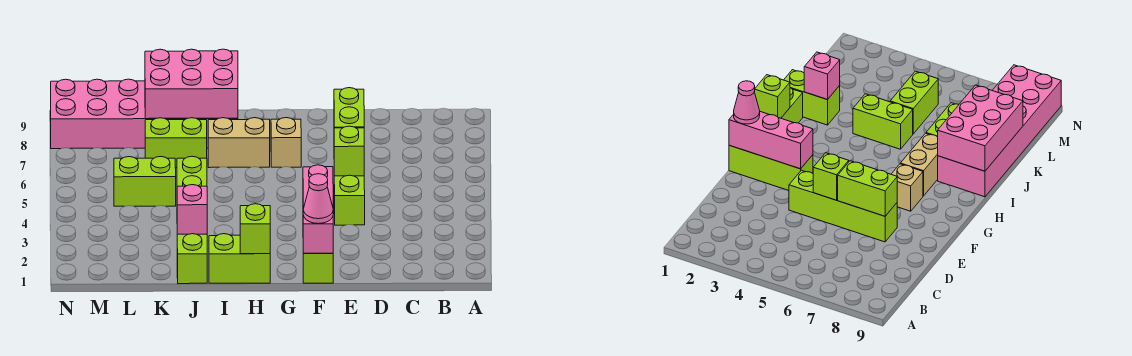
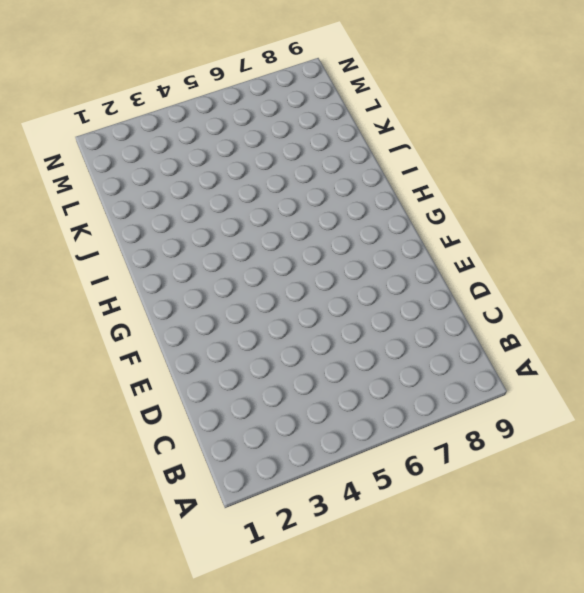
none -> lime brick E4:E7 level 1
none -> lime brick F1:F3 level 1
none -> tan brick G7 level 1

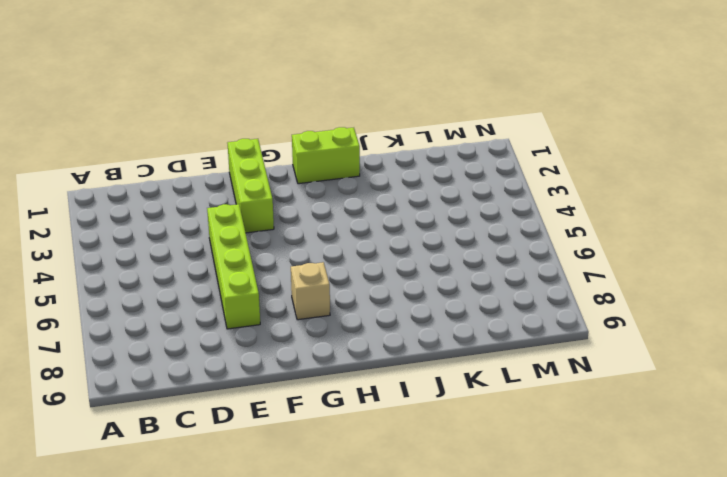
none -> tan brick H7:I7 level 1
none -> pink brick I8:N9 level 1
none -> lime brick J1:J2 level 1

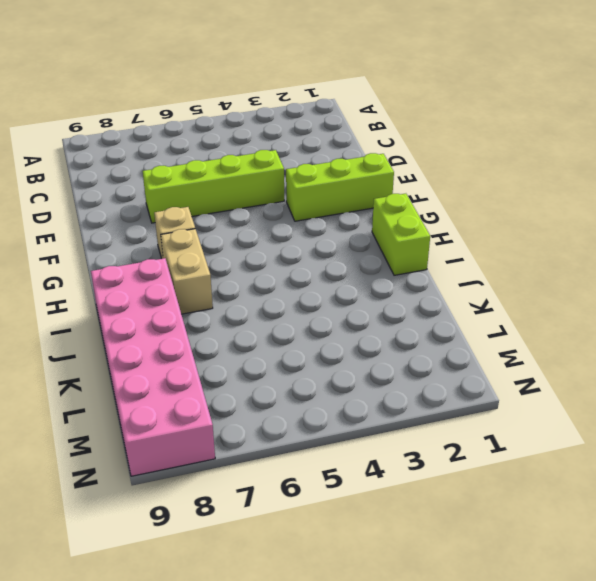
none -> lime brick J1:J2 level 1
none -> lime brick J4:J5 level 1
none -> lime brick J7:K7 level 1

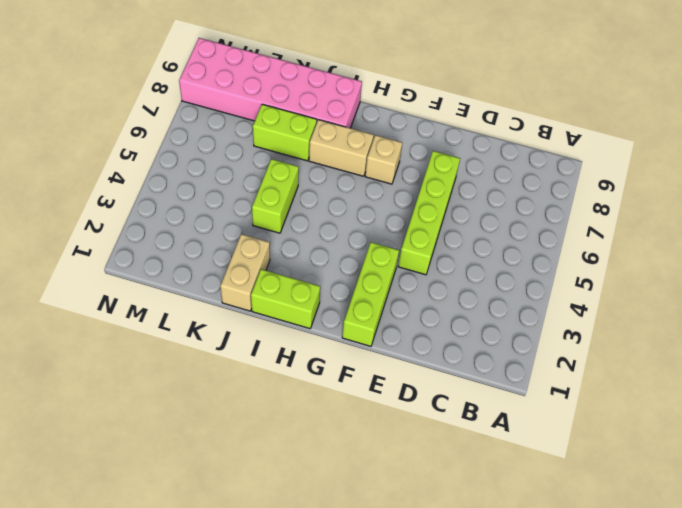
tan brick J1:J2 level 1 -> lime brick J1:J2 level 1
none -> lime brick K5:L5 level 1
none -> lime brick E5 level 2
none -> lime brick E6:E7 level 2

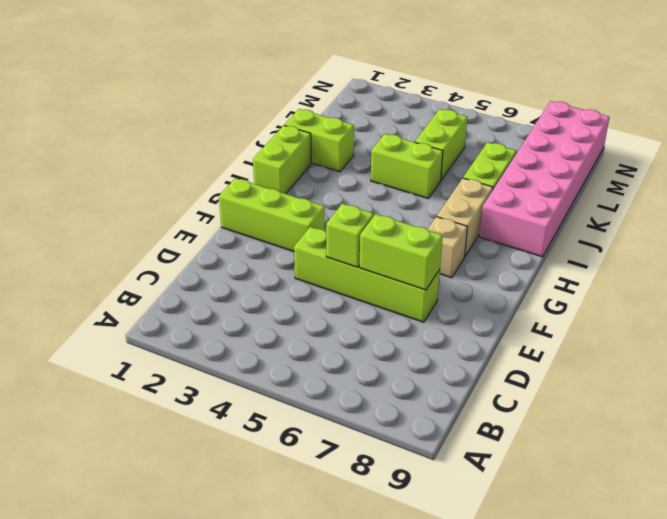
none -> pink brick F1:F3 level 2
none -> lime brick H1 level 2
none -> pink brick I8:K9 level 2

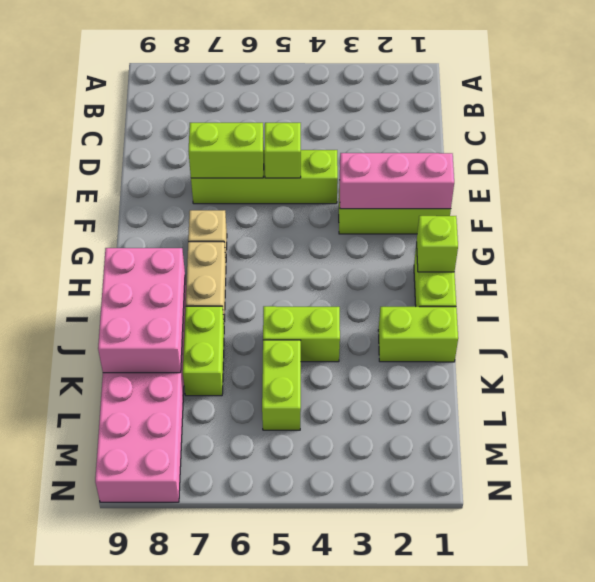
none -> pink brick J2 level 2
none -> pink cone F1 level 3

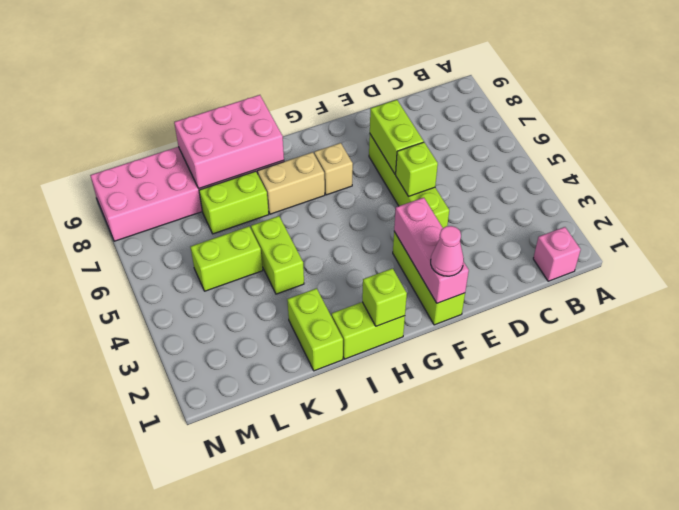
pink brick B1 level 1 -> pink brick J2 level 2

